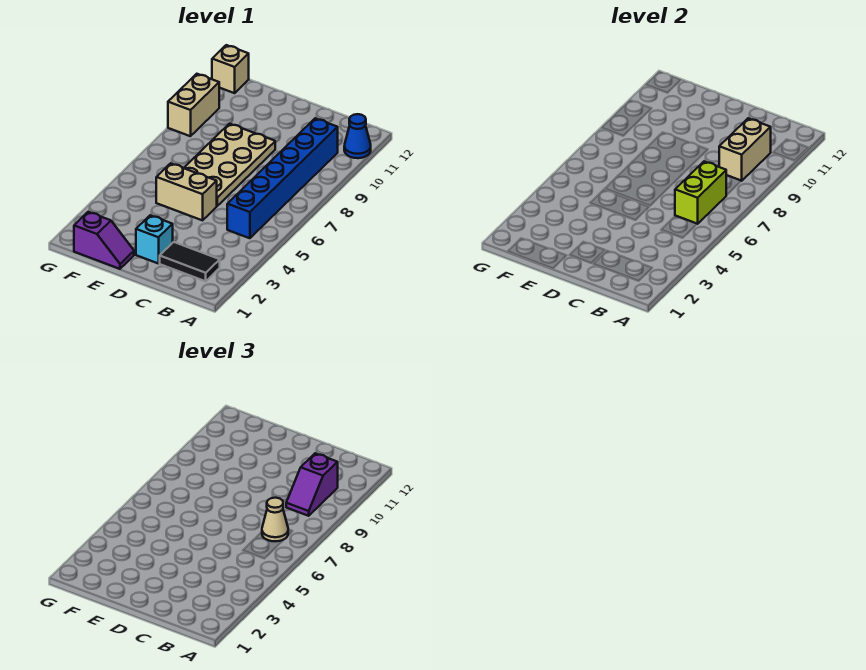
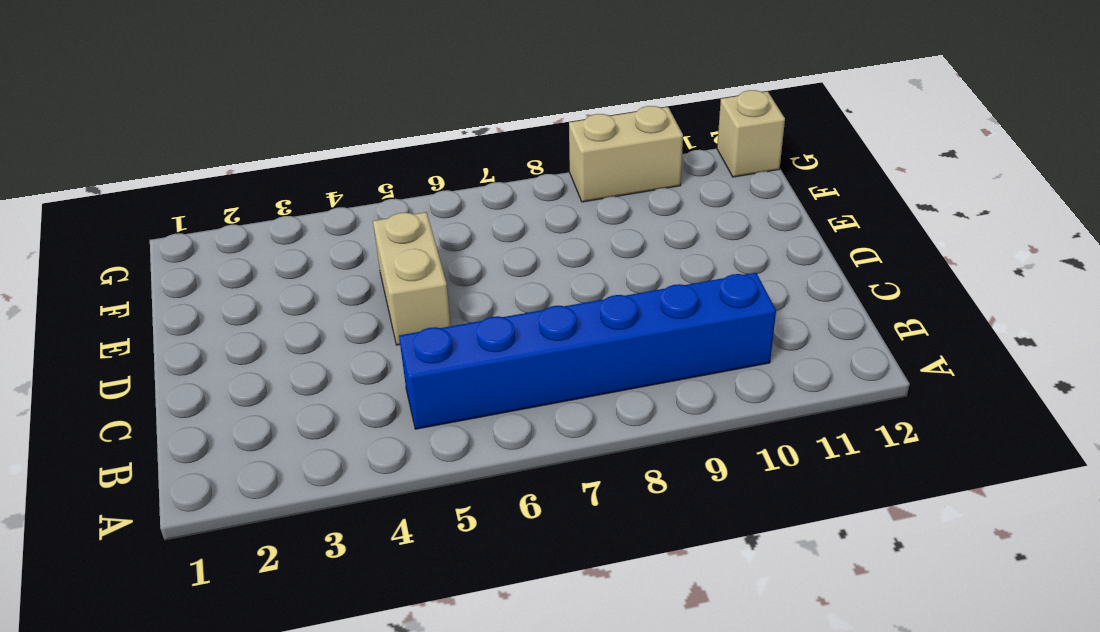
none -> blue cone A11 level 1
none -> black tile B2:C2 level 1
none -> cyan brick D2 level 1

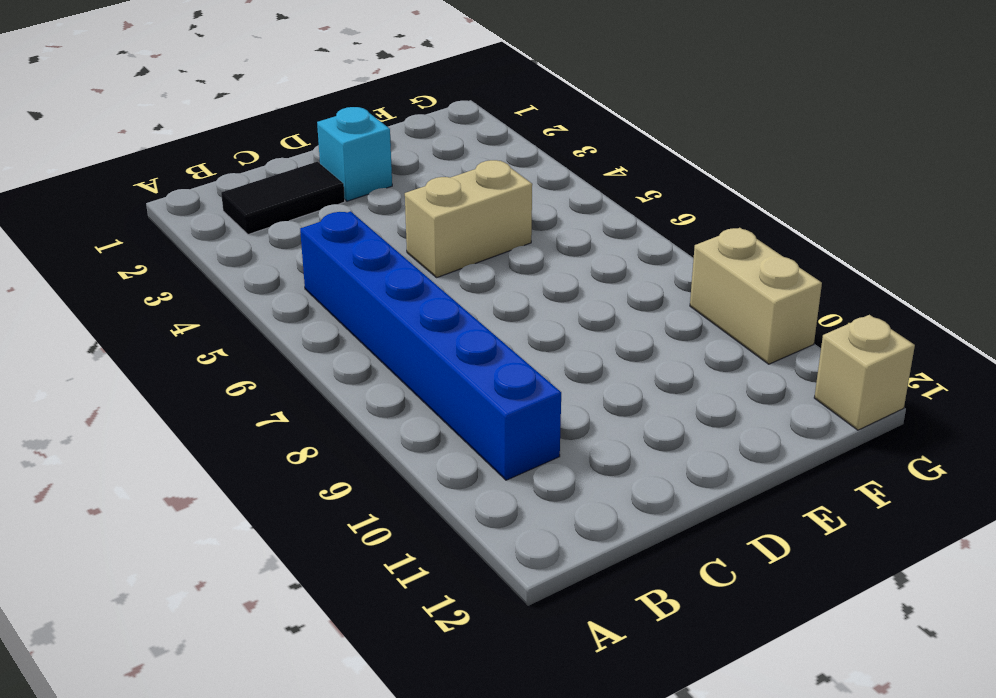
none -> blue cone A11 level 1
none -> tan plate D6:E9 level 1
none -> purple slope E1:F1 level 1 top F

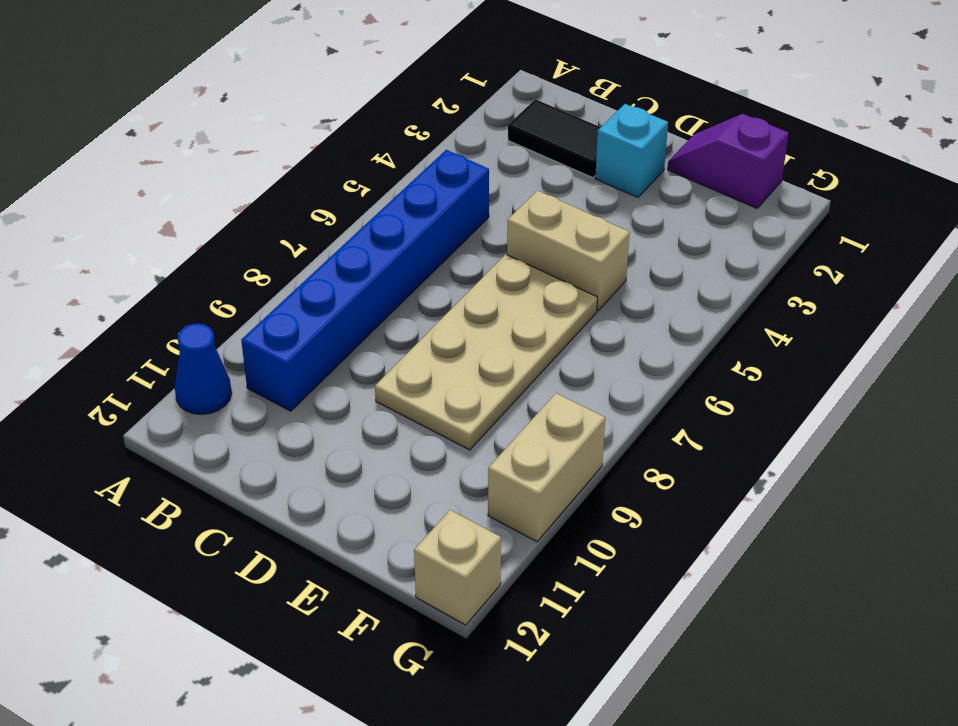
none -> lime brick B6:B7 level 2
none -> tan brick B9:B10 level 2
none -> tan cone B7 level 3

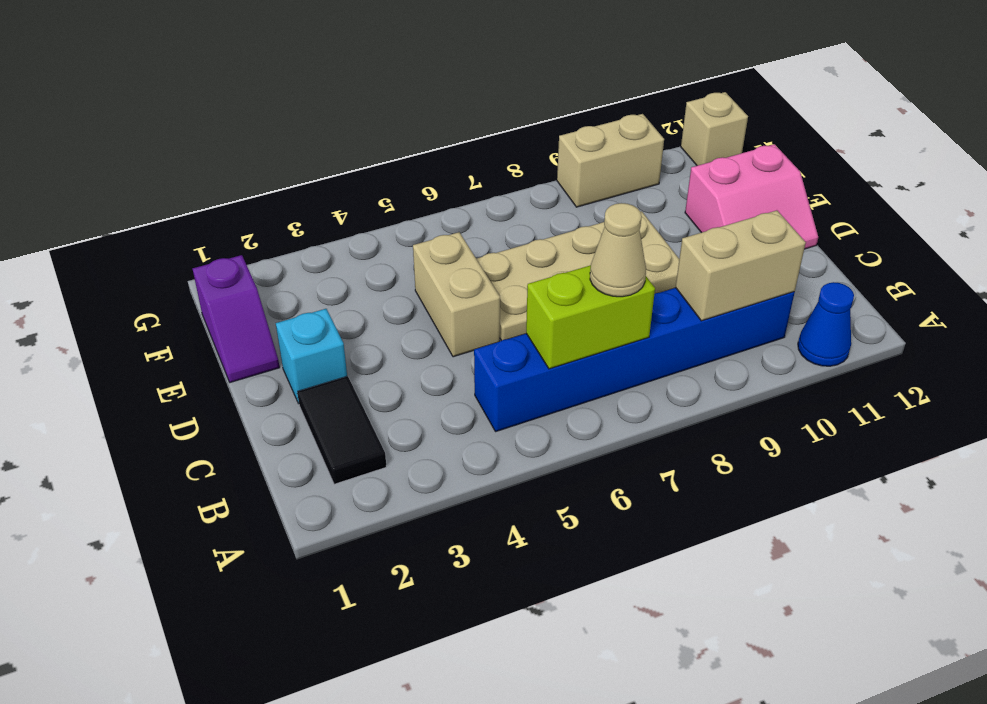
pink slope D11:E12 level 1 top E -> none
none -> purple slope B9:B10 level 3 top 10

